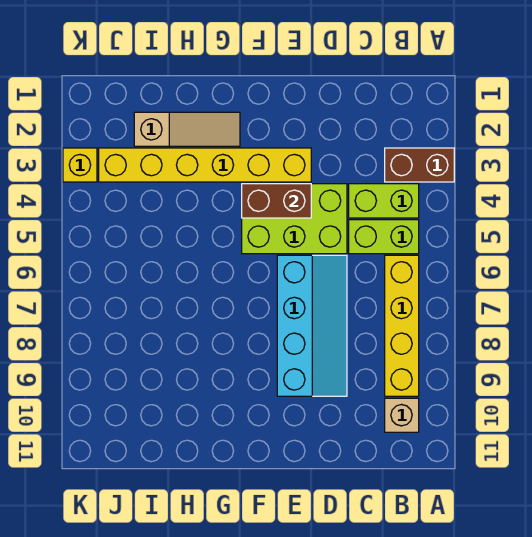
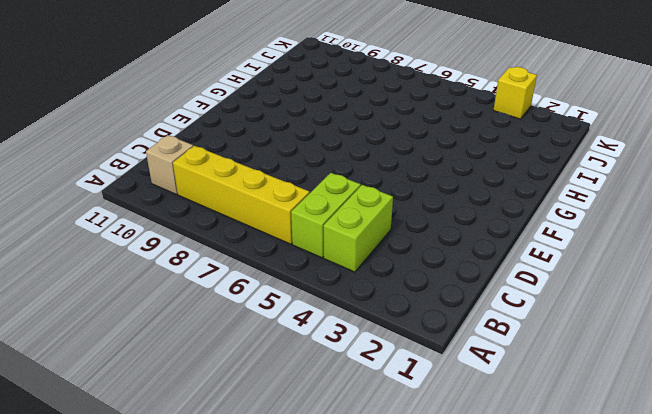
none -> brown brick A3:B3 level 1
none -> lime brick D4:F5 level 1

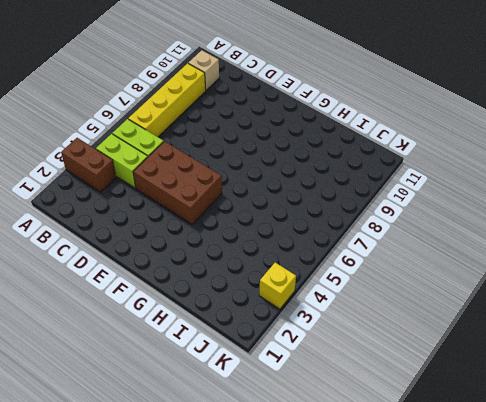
brown brick D4:F5 level 1 -> lime brick D4:F5 level 1
none -> cyan slope D6:E9 level 1 top E
none -> yellow brick E3:J3 level 1

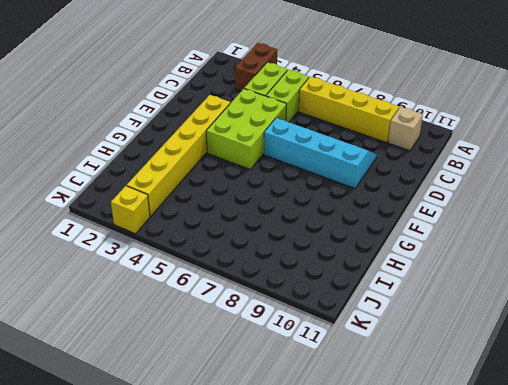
none -> tan slope G2:I2 level 1 top I
none -> brown brick E4:F4 level 2

